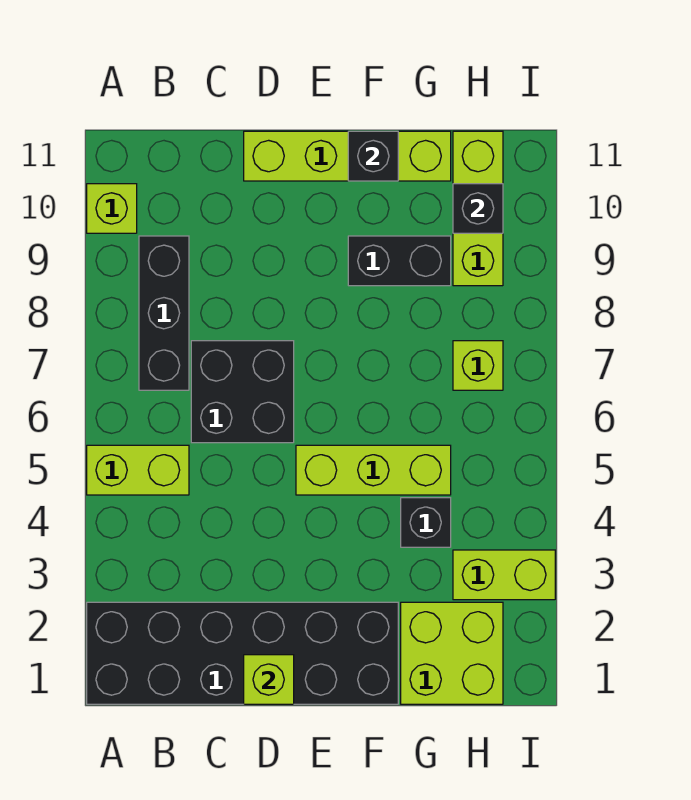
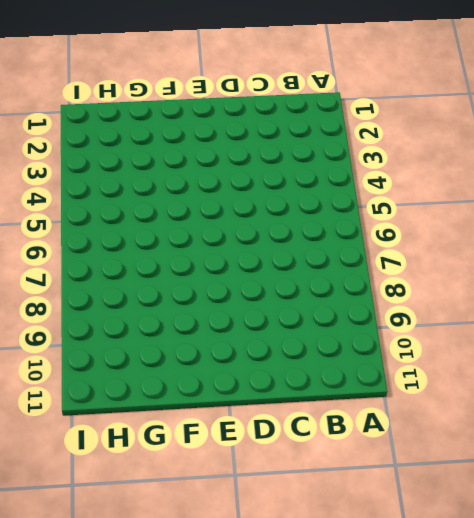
none -> black brick A1:F2 level 1
none -> lime brick A5:B5 level 1
none -> lime brick A10 level 1

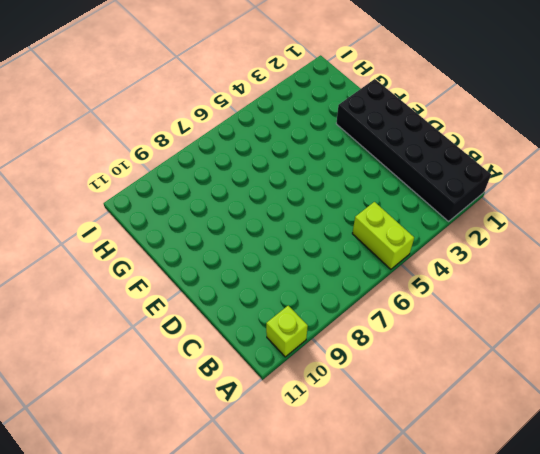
none -> black brick B7:B9 level 1
none -> black brick C6:D7 level 1
none -> lime brick D11:G11 level 1

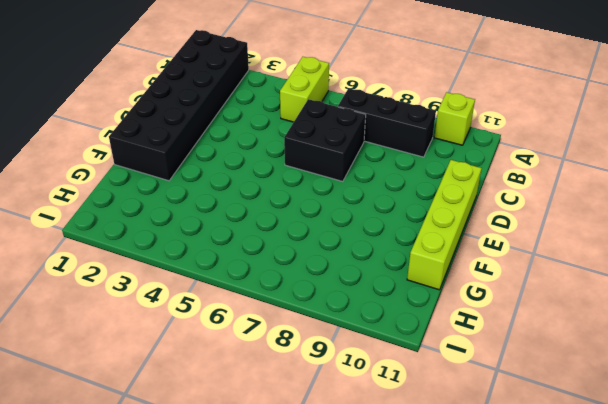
none -> lime brick E5:G5 level 1
none -> black brick F9:G9 level 1
none -> lime brick G1:H2 level 1

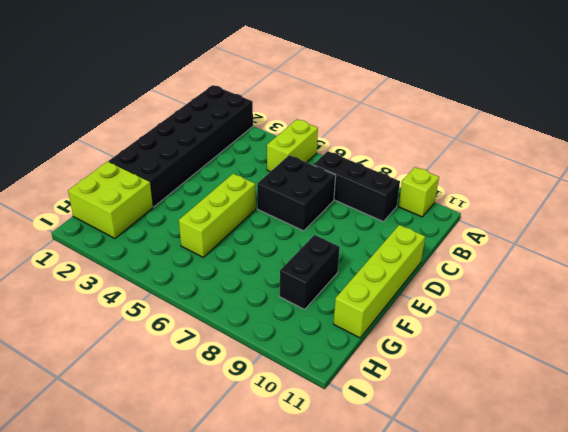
none -> black brick G4 level 1
none -> lime brick H3:I3 level 1
none -> lime brick H7 level 1

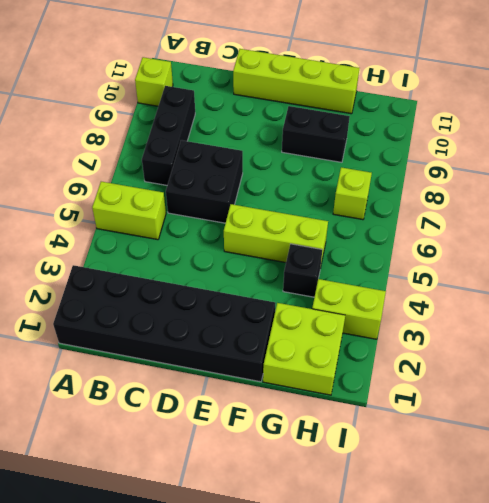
none -> lime brick H9:H11 level 1
none -> lime brick D1 level 2
none -> black brick F11 level 2

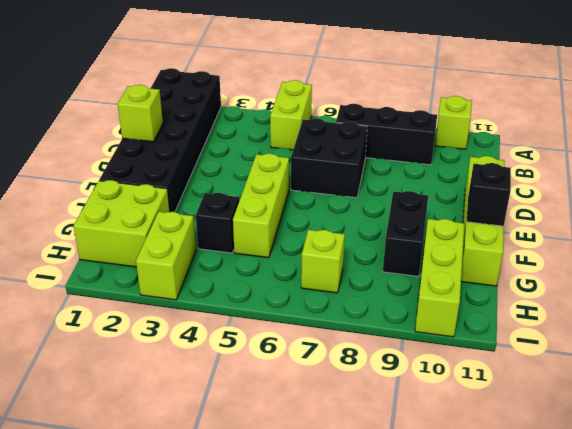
lime brick G10:I10 level 1 -> lime brick H9:H11 level 1
none -> black brick H10 level 2

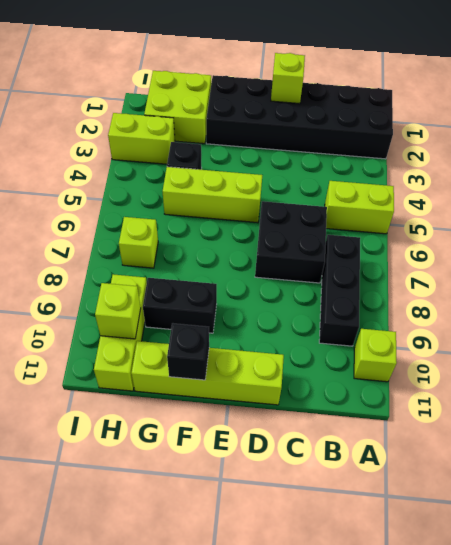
lime brick H10 level 2 -> black brick H10 level 2

